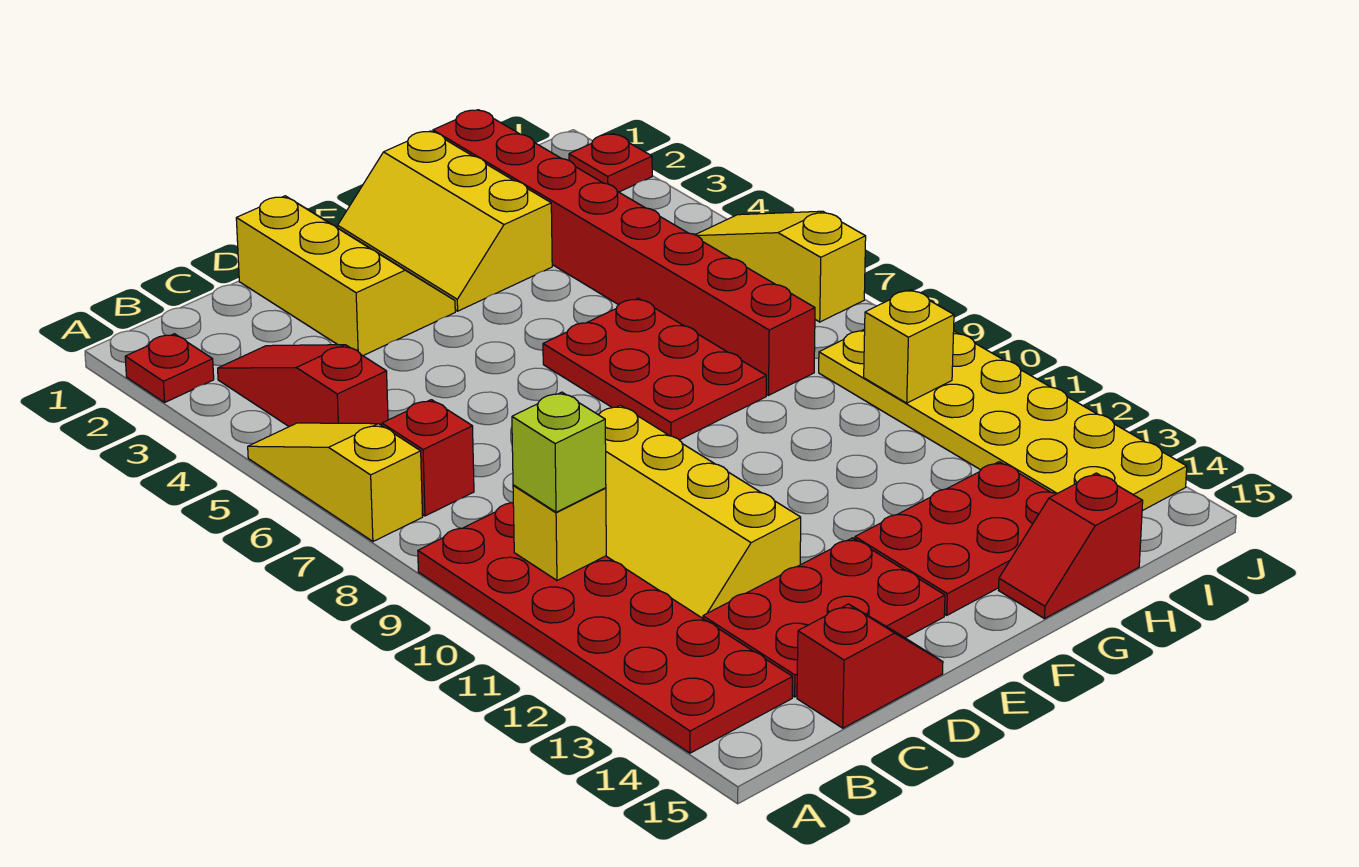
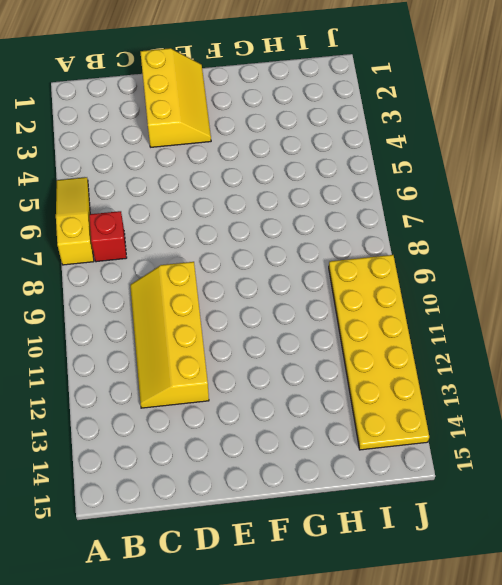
none -> red plate A2 level 1
none -> red plate A9:B14 level 1
none -> red slope B3:B5 level 1 top 5

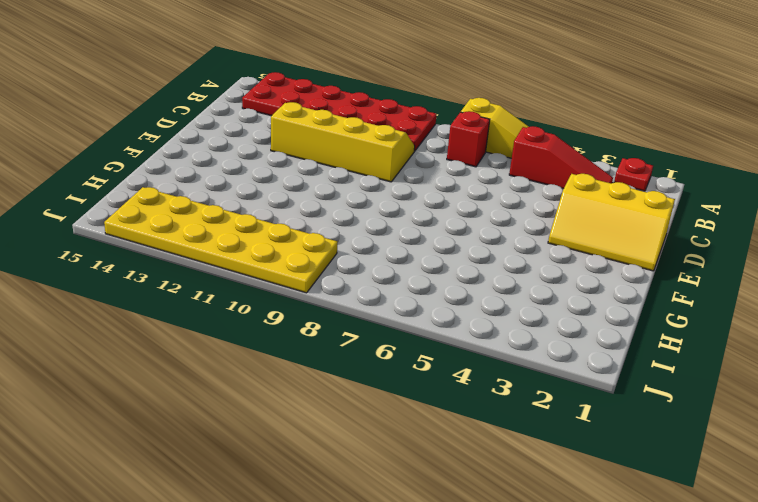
none -> red plate C13:E14 level 1
none -> red slope C15:D15 level 1 top C
none -> yellow slope F1:G3 level 1 top G

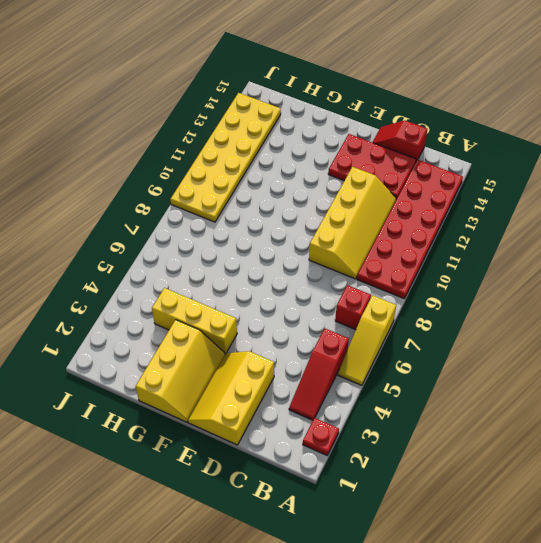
yellow brick F4:H4 level 1 -> red brick H1:H8 level 1
none -> red plate F6:G8 level 1
none -> red plate F13:H14 level 1
none -> red slope G15:H15 level 1 top H

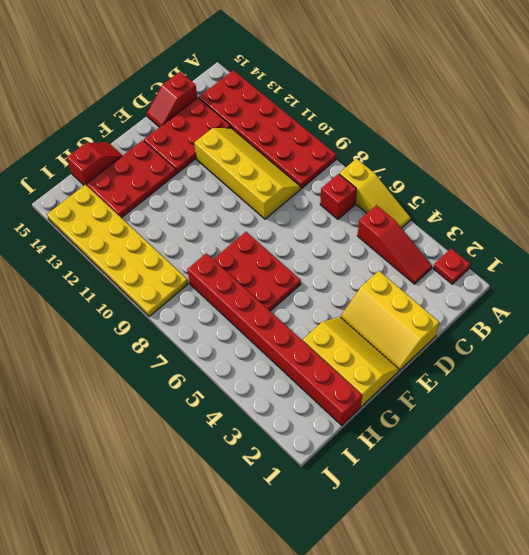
none -> red plate J2 level 1
none -> yellow slope J5:J7 level 1 top 7
none -> yellow brick B10 level 2

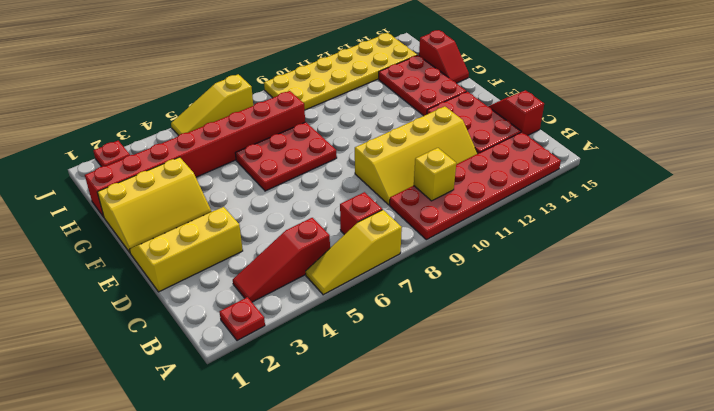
none -> yellow brick I10 level 2
none -> lime brick B10 level 3

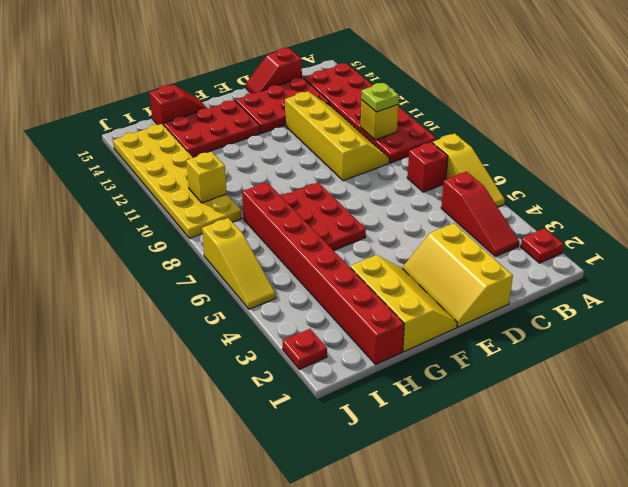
lime plate B10 level 3 -> lime brick B10 level 3

